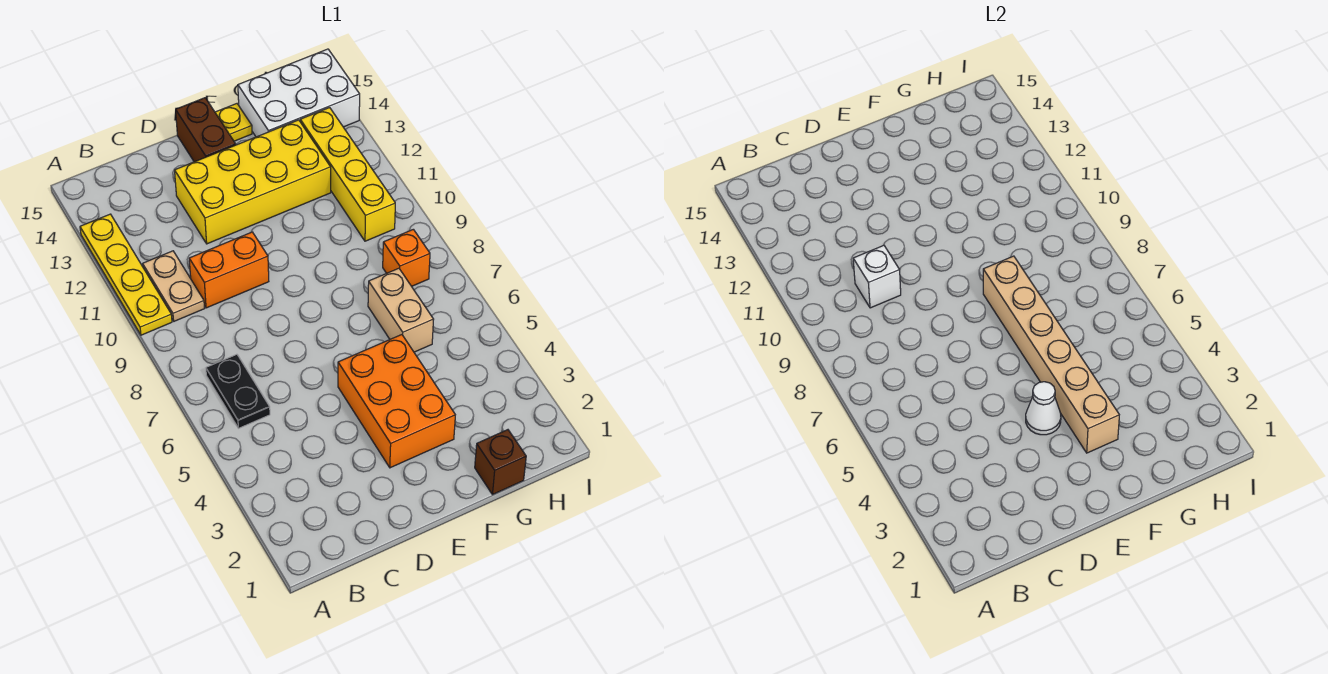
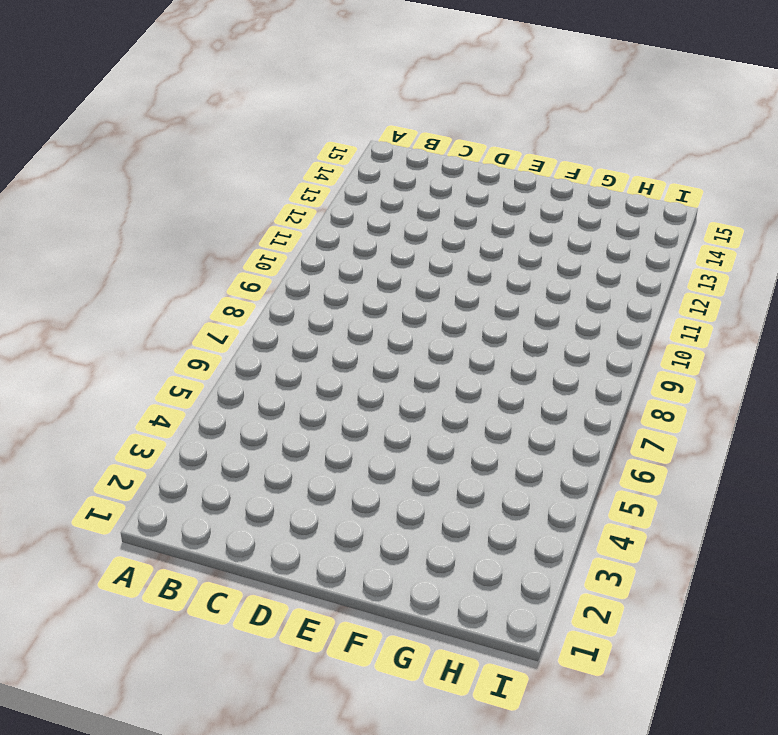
none -> yellow plate A10:A13 level 1
none -> black plate B6:B7 level 1
none -> tan plate B10:B11 level 1

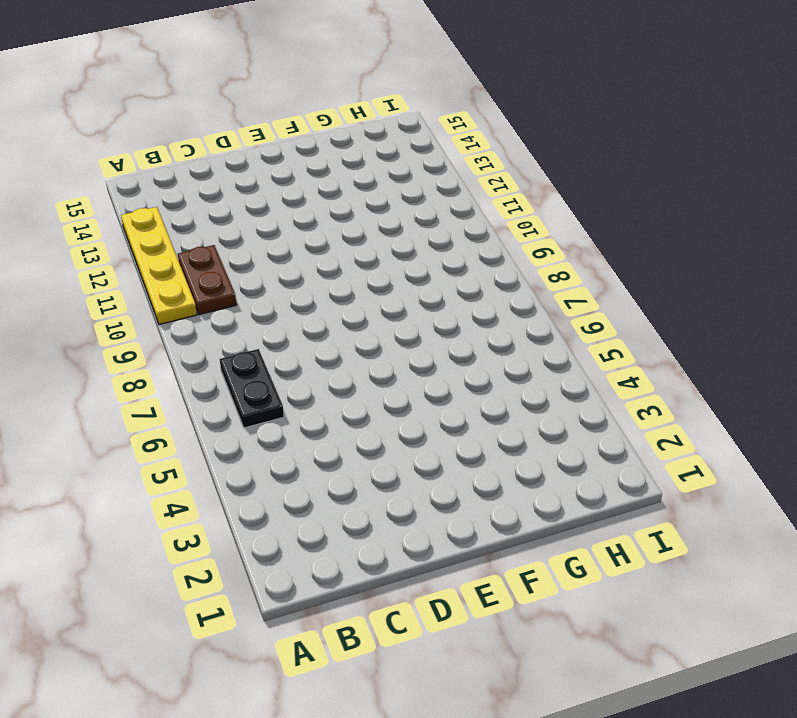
brown plate B10:B11 level 1 -> tan plate B10:B11 level 1
none -> orange brick C10:D10 level 1
none -> yellow brick D12:G13 level 1
none -> orange brick E3:F5 level 1

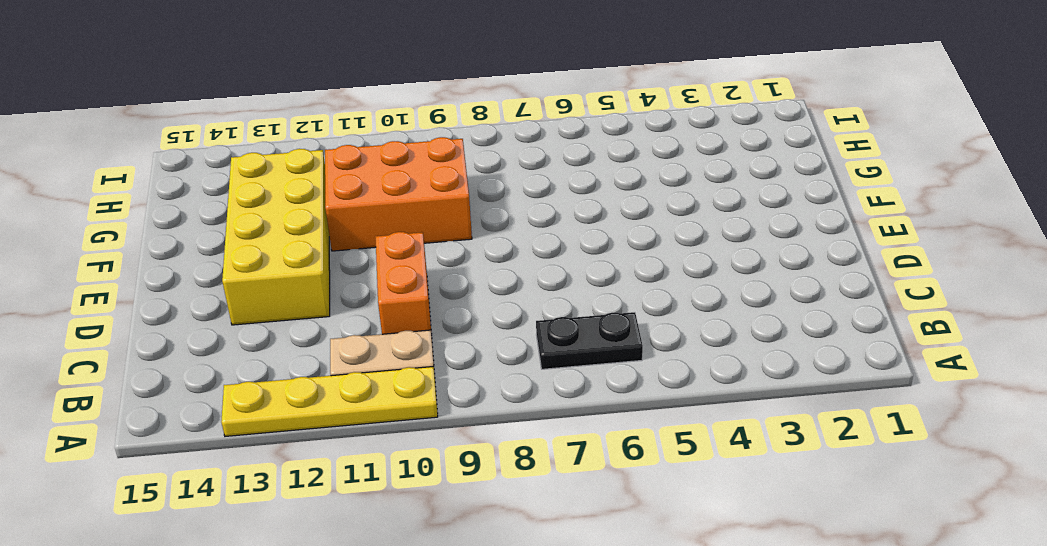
orange brick F9:G11 level 1 -> orange brick E3:F5 level 1
none -> brown brick E14:E15 level 1
none -> yellow plate F15 level 1
none -> brown brick G1 level 1

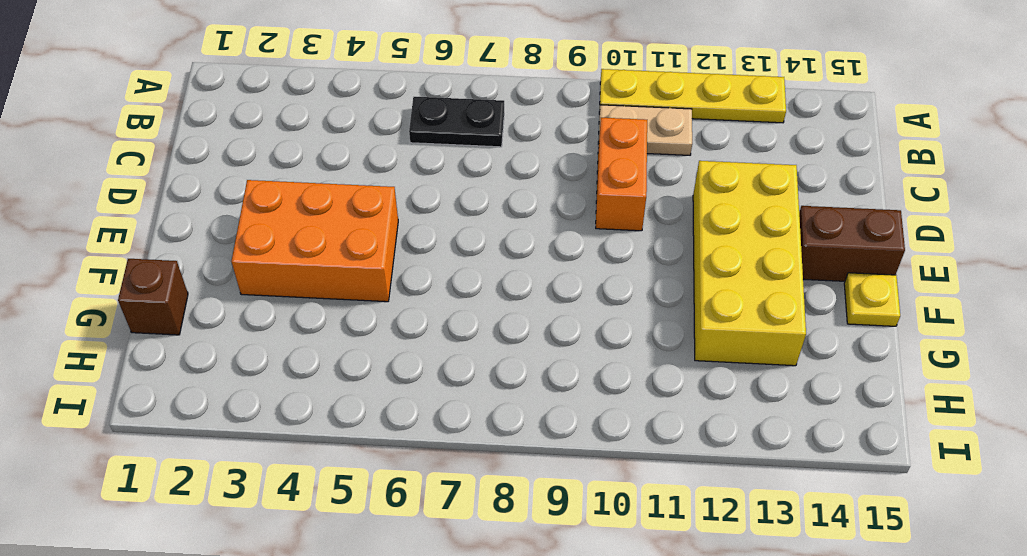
none -> tan brick G6:G7 level 1
none -> white brick G14:I15 level 1
none -> orange brick H8 level 1

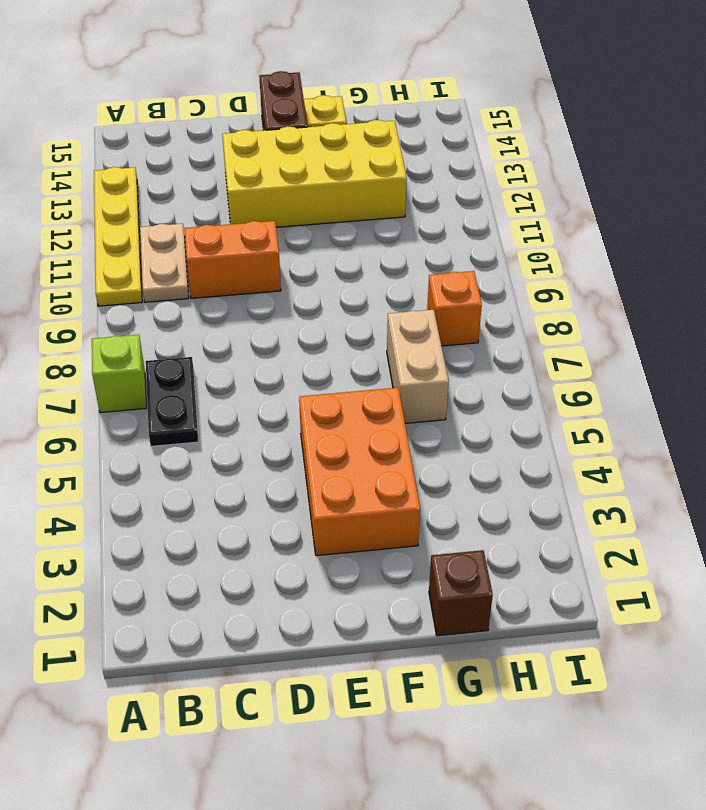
lime brick A7 level 1 -> none
none -> white brick G14:I15 level 1
none -> yellow brick H10:H13 level 1
none -> white brick C10 level 2

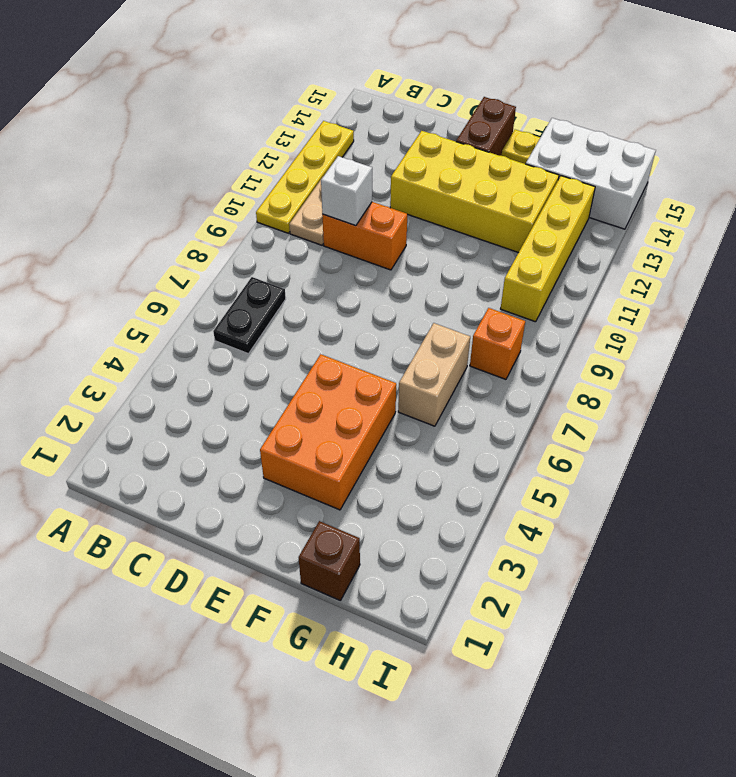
none -> white cone E4 level 2
none -> tan brick F3:F8 level 2

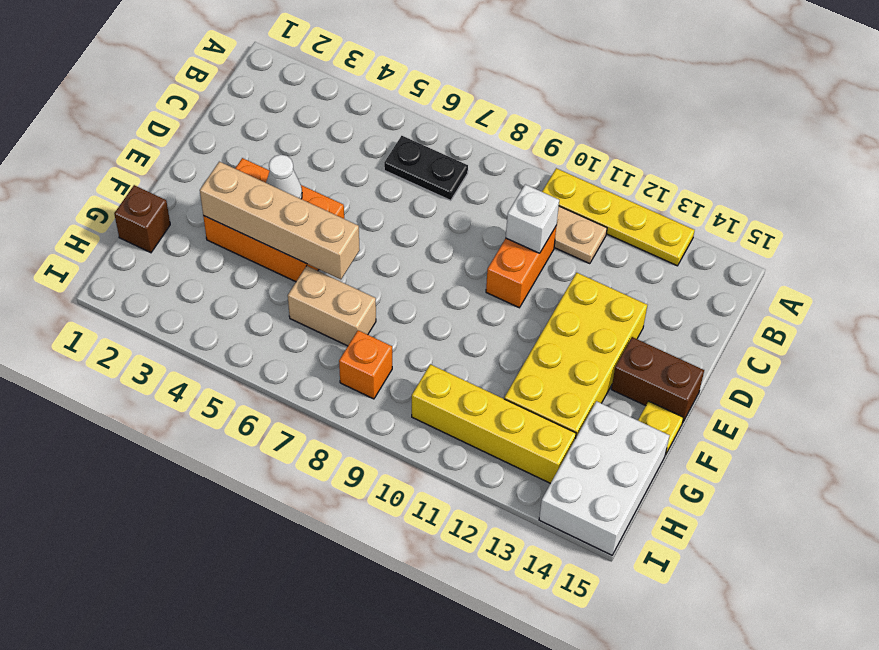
tan brick F3:F6 level 2 -> tan brick F3:F8 level 2

